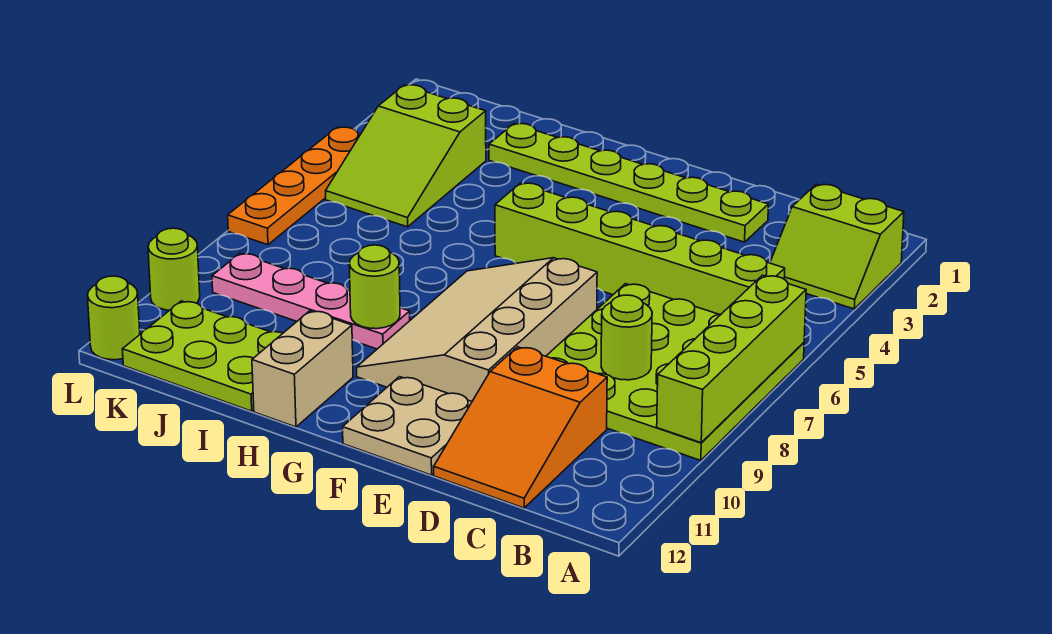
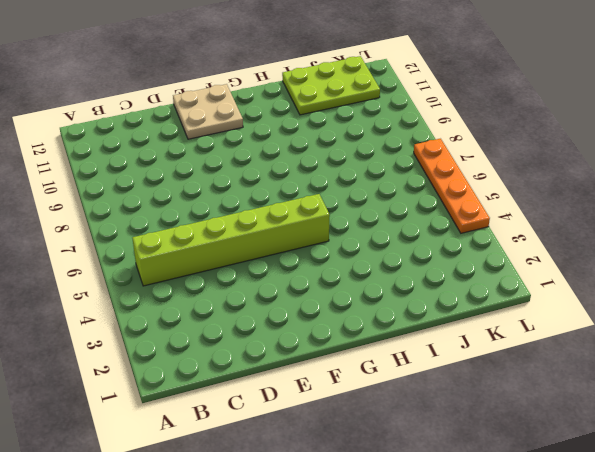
none -> lime slope A2:B3 level 1 top 2
none -> lime plate A6:D9 level 1
none -> orange slope C10:D12 level 1 top 10

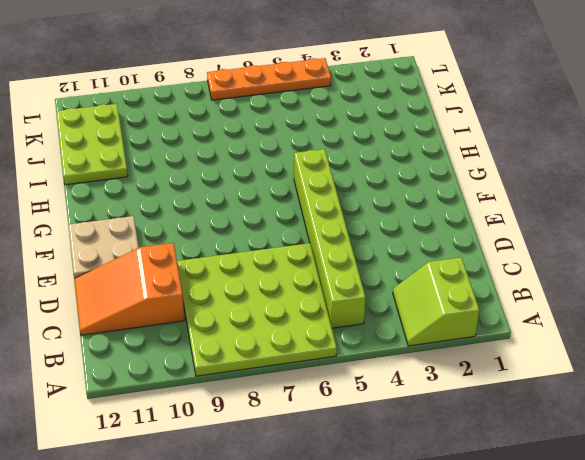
none -> lime plate D2:I2 level 1
none -> tan slope E7:G10 level 1 top E
none -> pink plate H9:K9 level 1

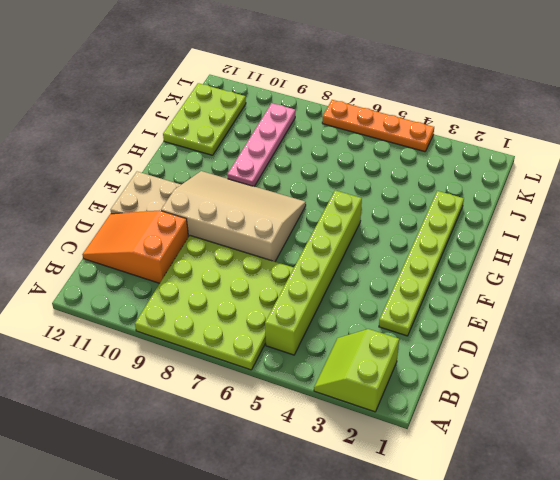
none -> tan brick H11:H12 level 1
none -> lime slope J3:K5 level 1 top 3
none -> lime round brick L10 level 1

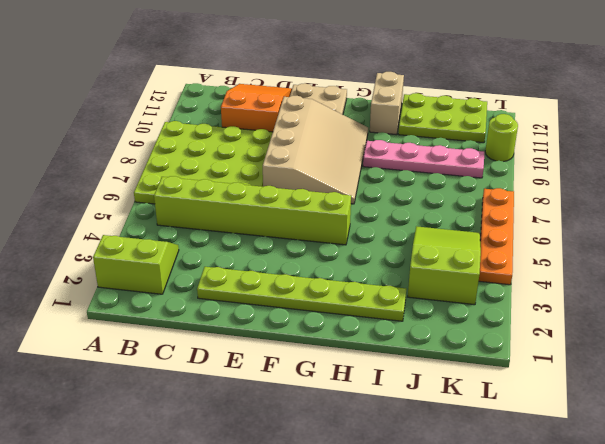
none -> lime round brick L12 level 1
none -> lime brick A6:A9 level 2
none -> lime round brick C8 level 2

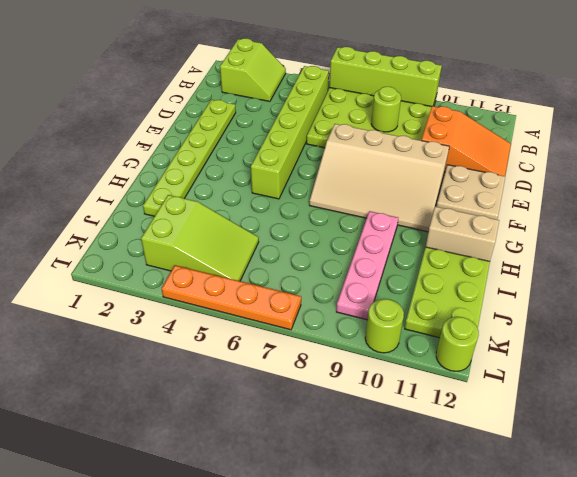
none -> lime round brick H9 level 2

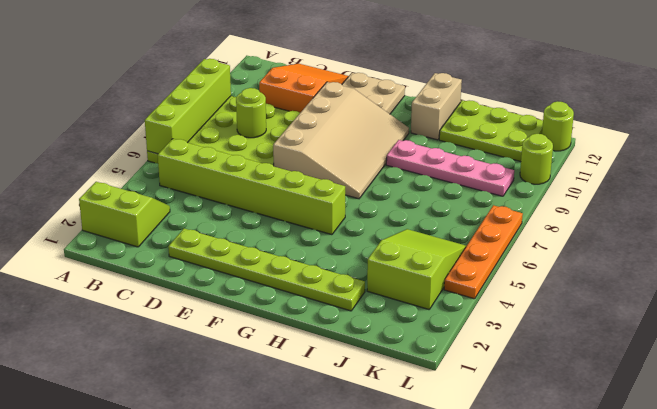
none -> lime round brick H9 level 2

